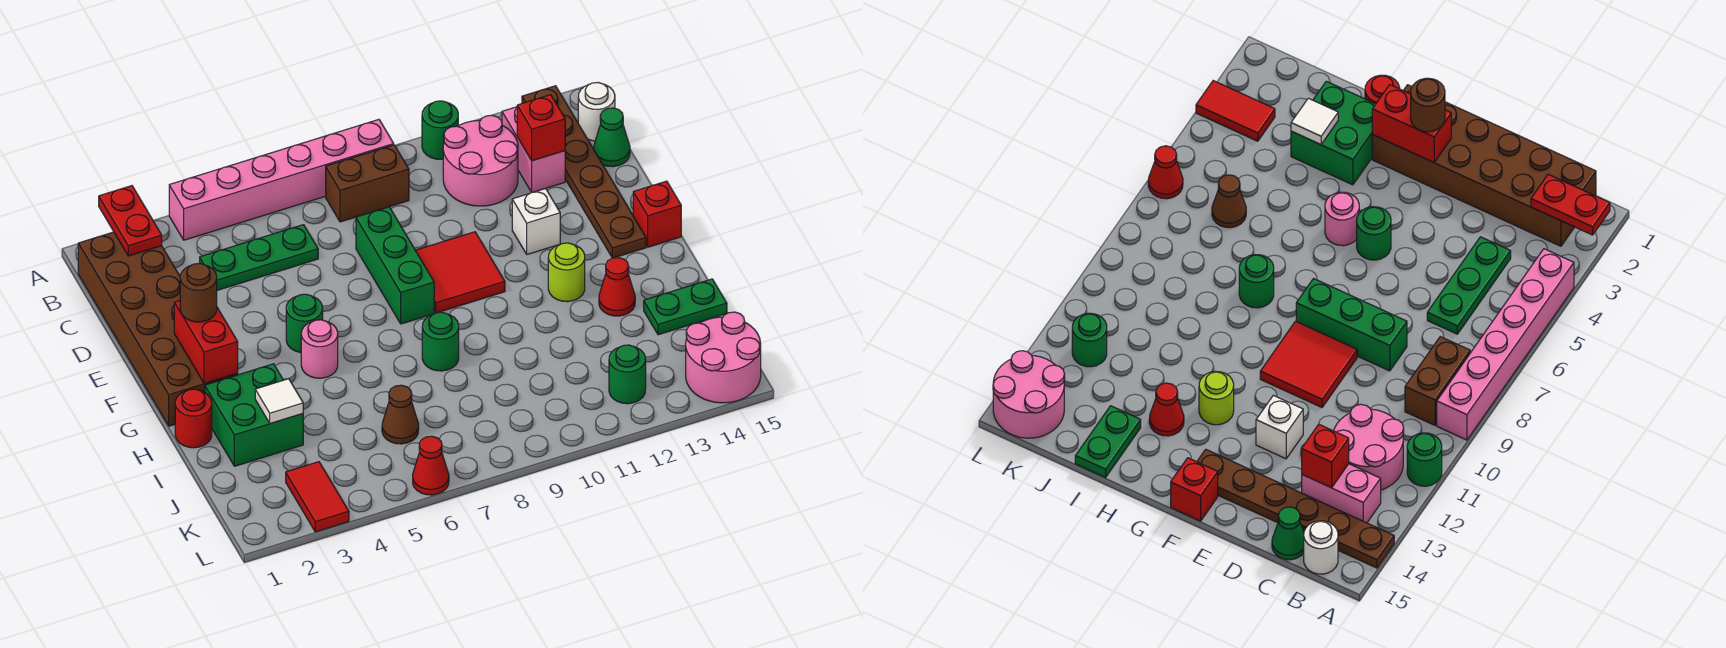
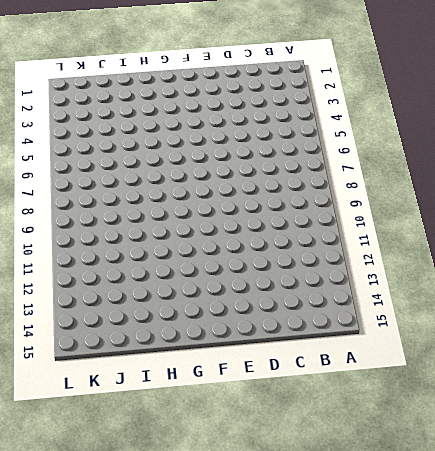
none -> pink brick A4:A9 level 1
none -> green round brick A11 level 1
none -> brown plate A14:F14 level 1
none -> brown brick B1:G2 level 1

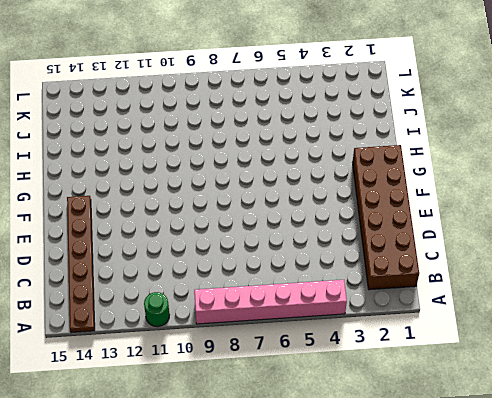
none -> brown brick B8:B9 level 1
none -> pink round brick B11:C12 level 1
none -> pink brick B13:C13 level 1
none -> white round brick B15 level 1

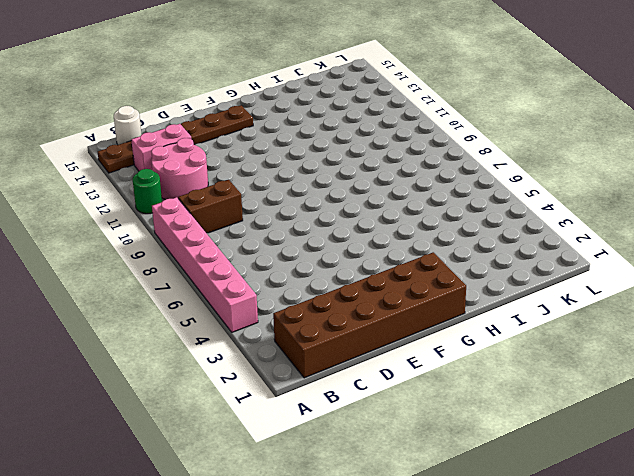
brown brick B9:C9 level 1 -> brown brick B8:B9 level 1
none -> green plate C4:C6 level 1
none -> green cone C15 level 1
none -> green brick D8:F8 level 1
none -> red tile E9:F10 level 1

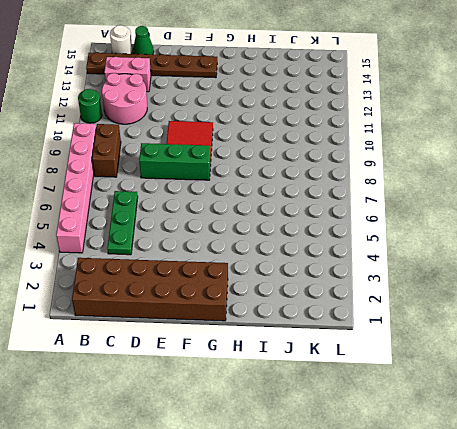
none -> white brick E12 level 1
none -> green round brick F5 level 1
none -> red brick F15 level 1
none -> pink round brick G5 level 1

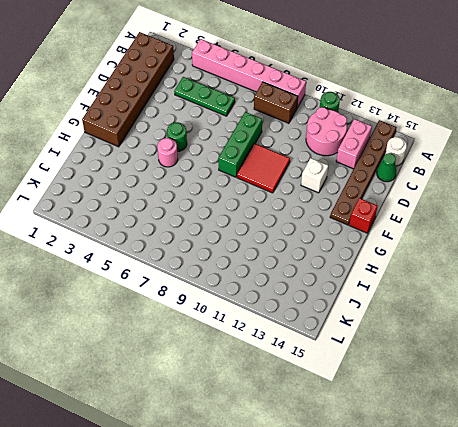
none -> lime round brick G12 level 1
none -> red round brick H1 level 1
none -> green brick H2:I3 level 1
none -> green round brick H8 level 1

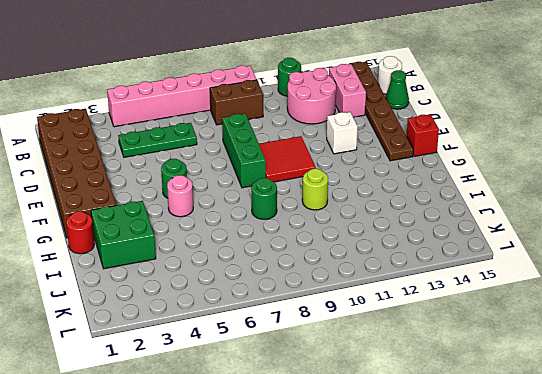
lime round brick H10 level 1 -> lime round brick G12 level 1
none -> red cone H13 level 1
none -> green plate I14:I15 level 1
none -> brown cone J6 level 1
none -> red tile K3:L3 level 1

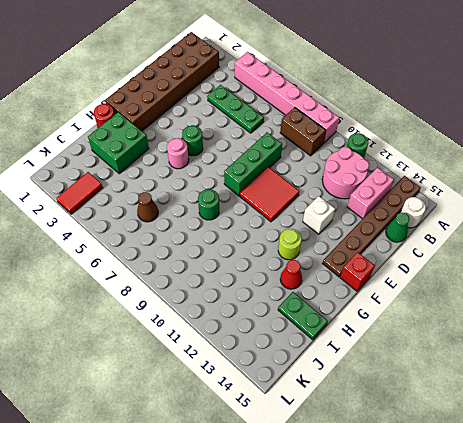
none -> green round brick K12 level 1
none -> pink round brick K14:L15 level 1
none -> red cone L6 level 1
none -> red plate A2:B2 level 2

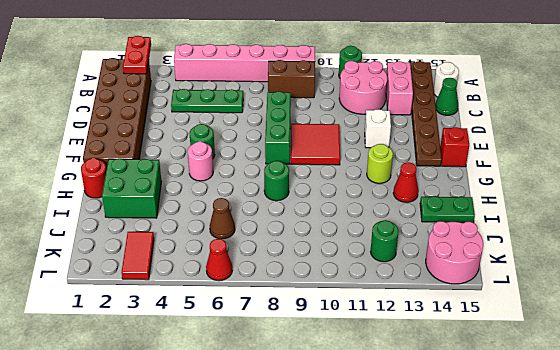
none -> red brick C13 level 2
none -> red brick F2:G2 level 2
none -> white tile I3 level 2
none -> brown round brick F2 level 3

